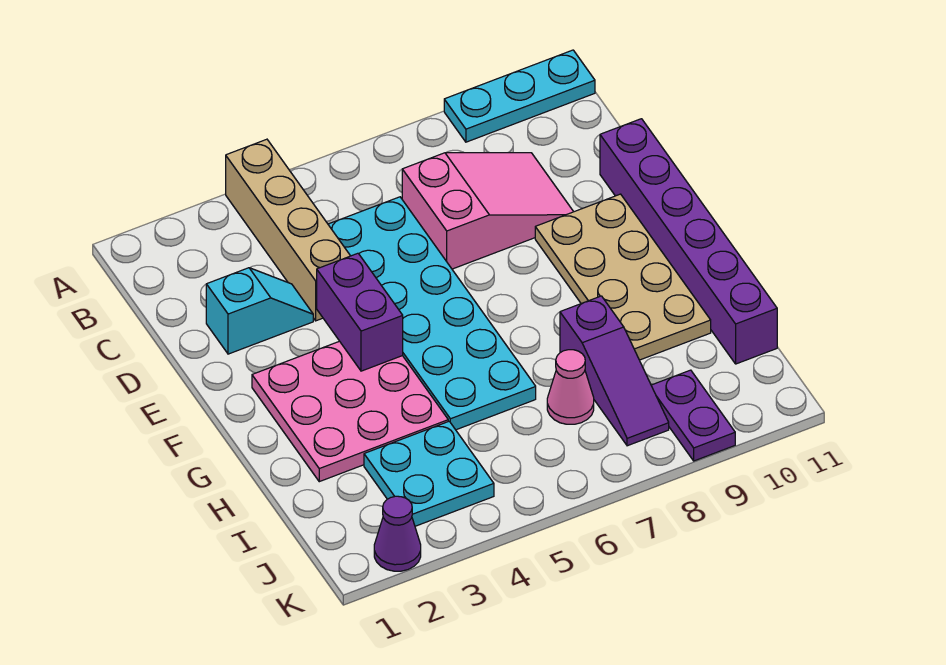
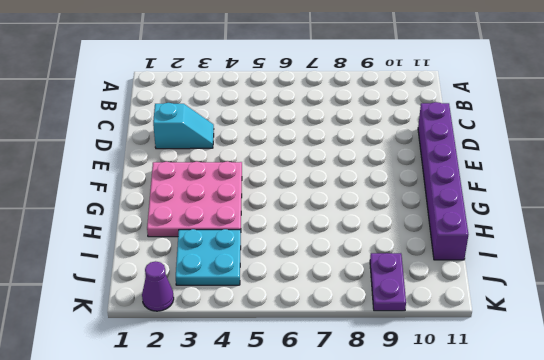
none -> tan brick A4:D4 level 1
none -> cyan plate A9:A11 level 1
none -> cyan plate C5:H6 level 1

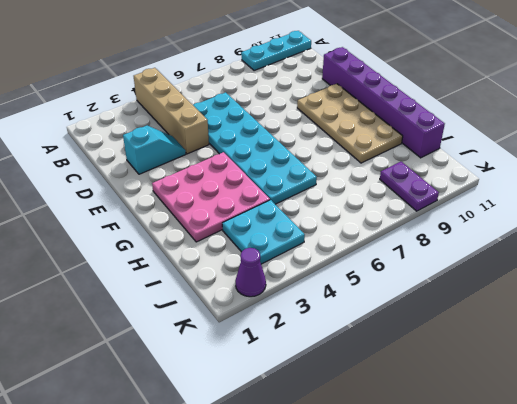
none -> pink slope C7:D9 level 1 top 7
none -> purple slope H8:J8 level 1 top H
none -> pink cone I7 level 1

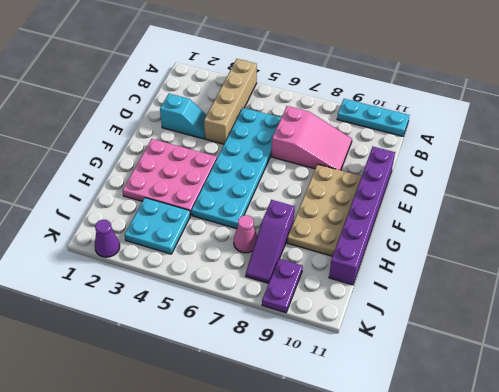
none -> purple brick E4:F4 level 2

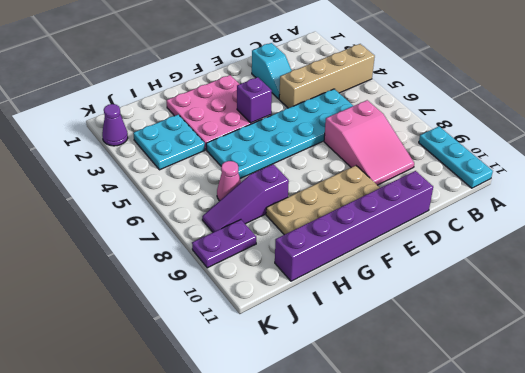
purple brick F4 level 2 -> purple brick E4:F4 level 2

